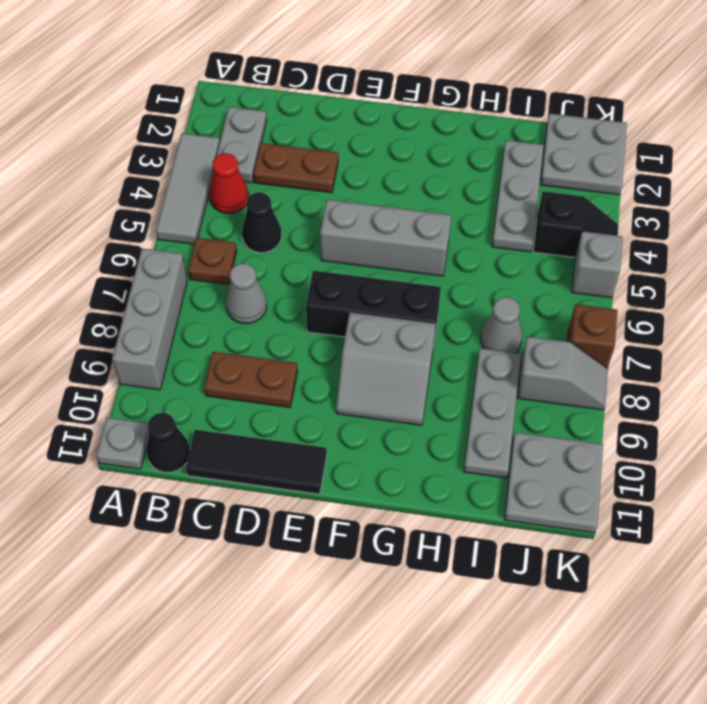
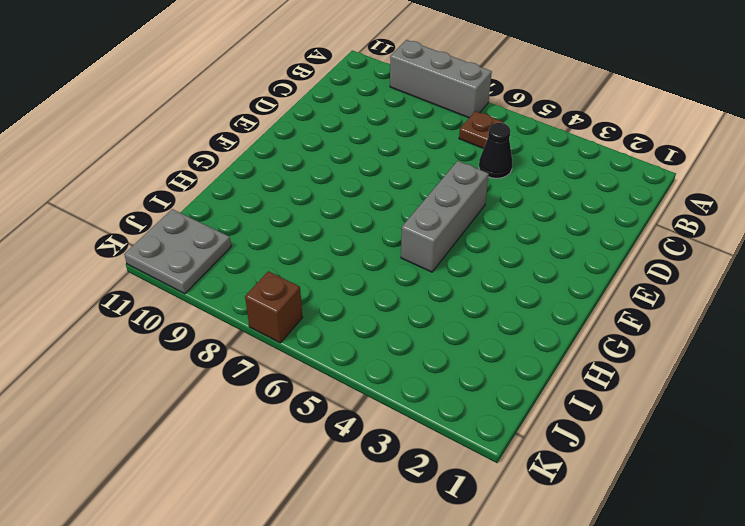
none -> grey tile A3:A5 level 1
none -> grey plate A11 level 1
none -> grey plate B2:B3 level 1

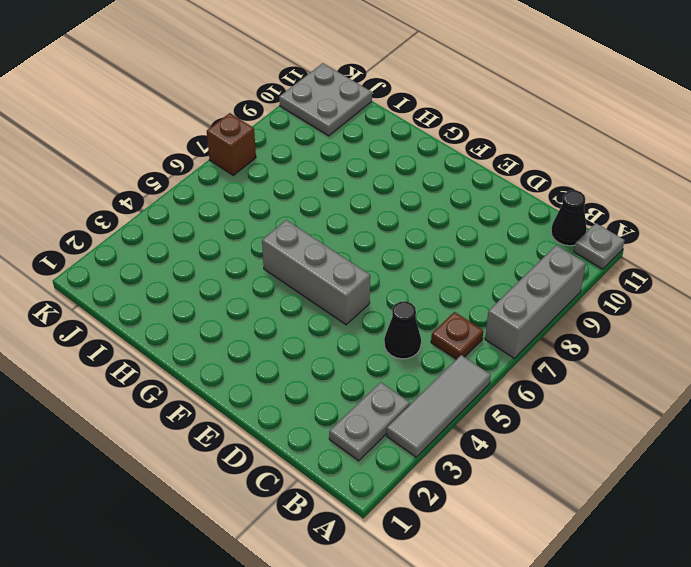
none -> red cone B4 level 1
none -> brown plate C3:D3 level 1
none -> grey cone C7 level 1

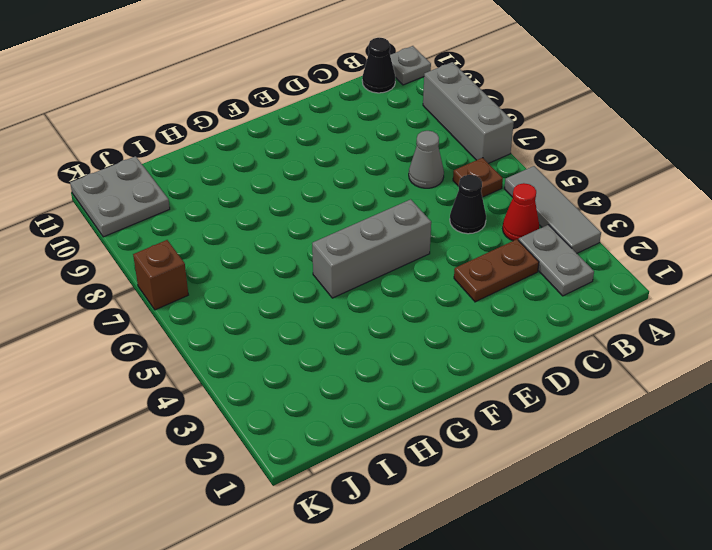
none -> brown plate C9:D9 level 1
none -> black tile C11:E11 level 1
none -> black brick E7:G7 level 1

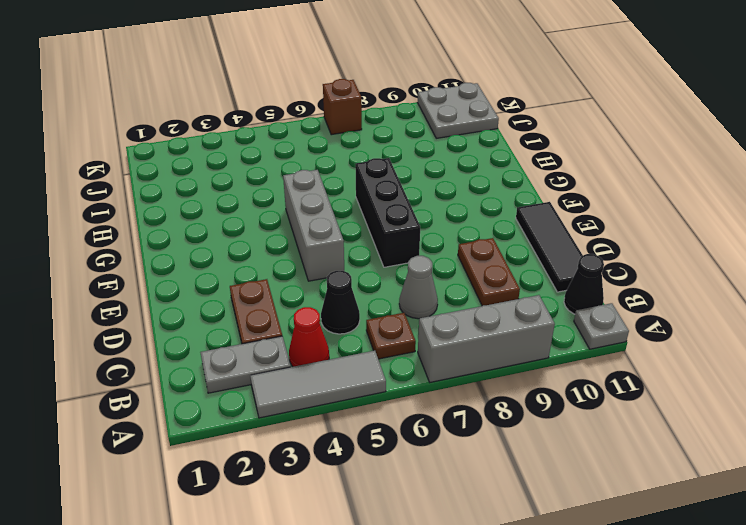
none -> grey slope F8:G9 level 1 top 8
none -> grey plate I2:I4 level 1
none -> grey cone I7 level 1

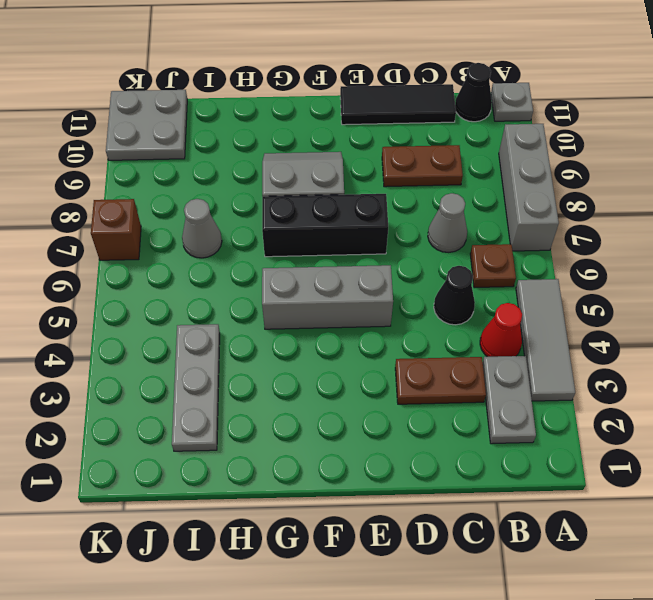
none -> grey plate I8:I10 level 1
none -> grey plate J1:K2 level 1
none -> black slope J4:K4 level 1 top J

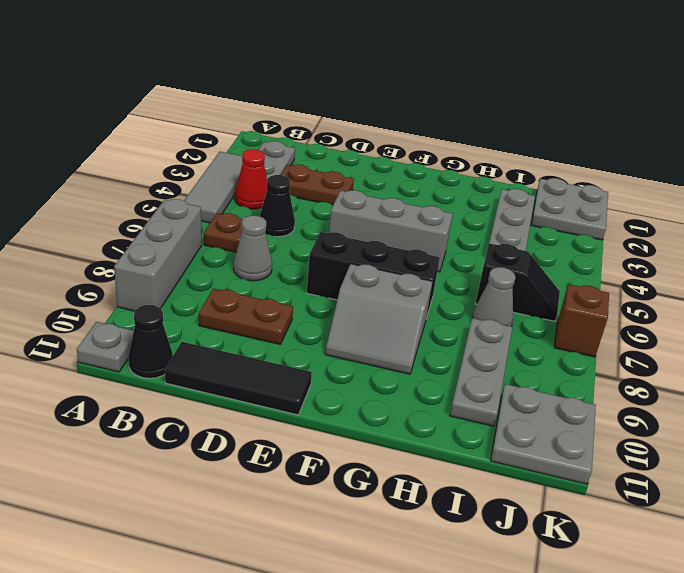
black slope I6:J6 level 1 top I -> black slope J4:K4 level 1 top J
none -> grey slope J8:K8 level 1 top J
none -> grey brick K5 level 1

